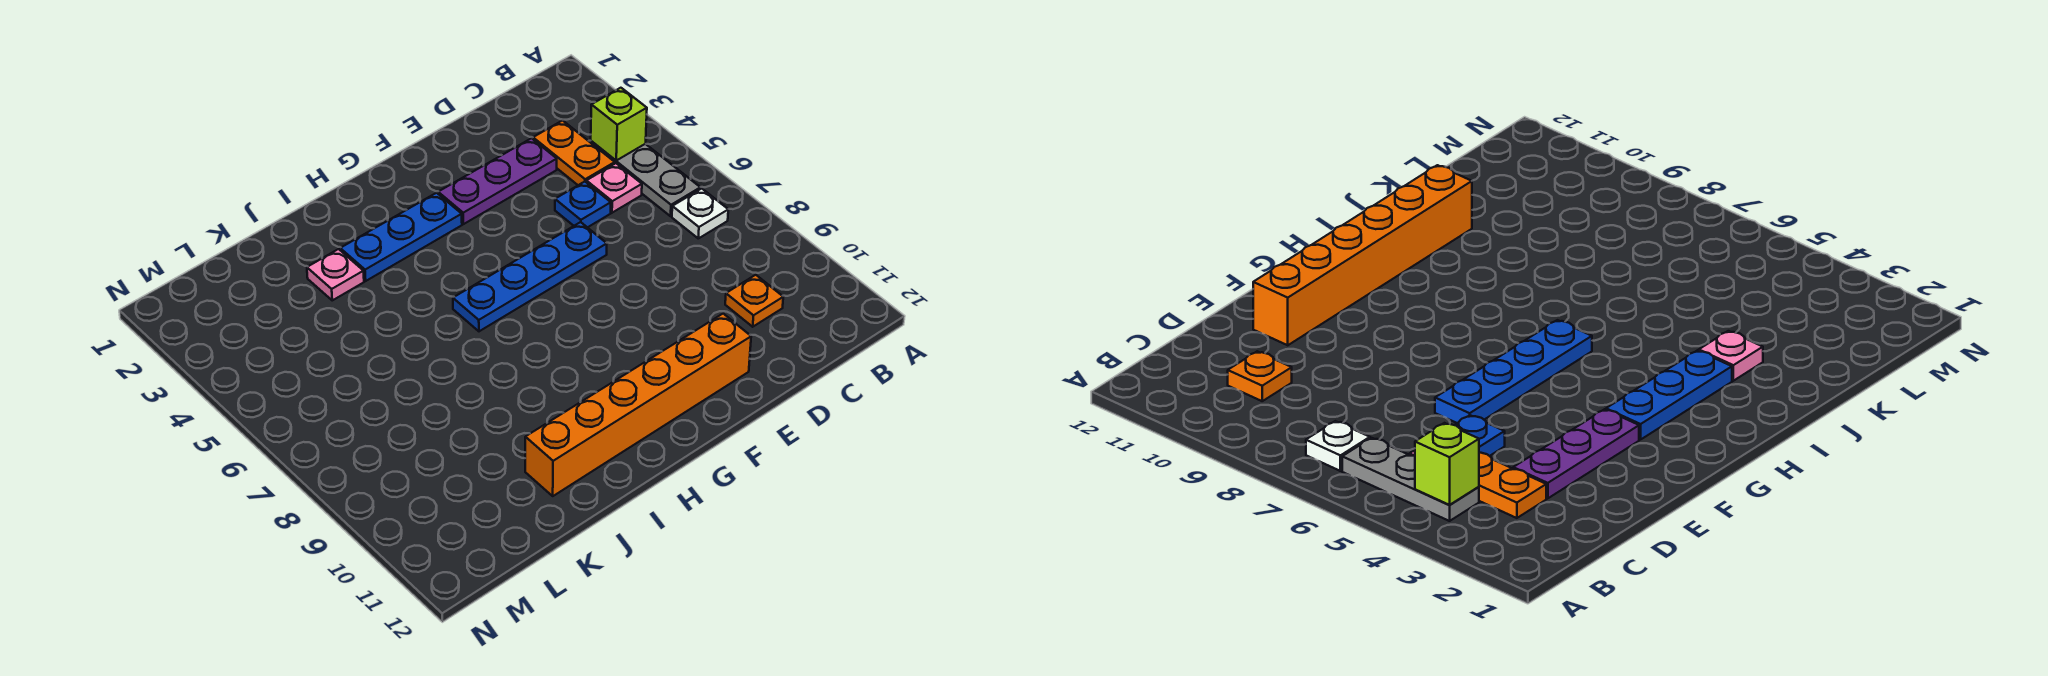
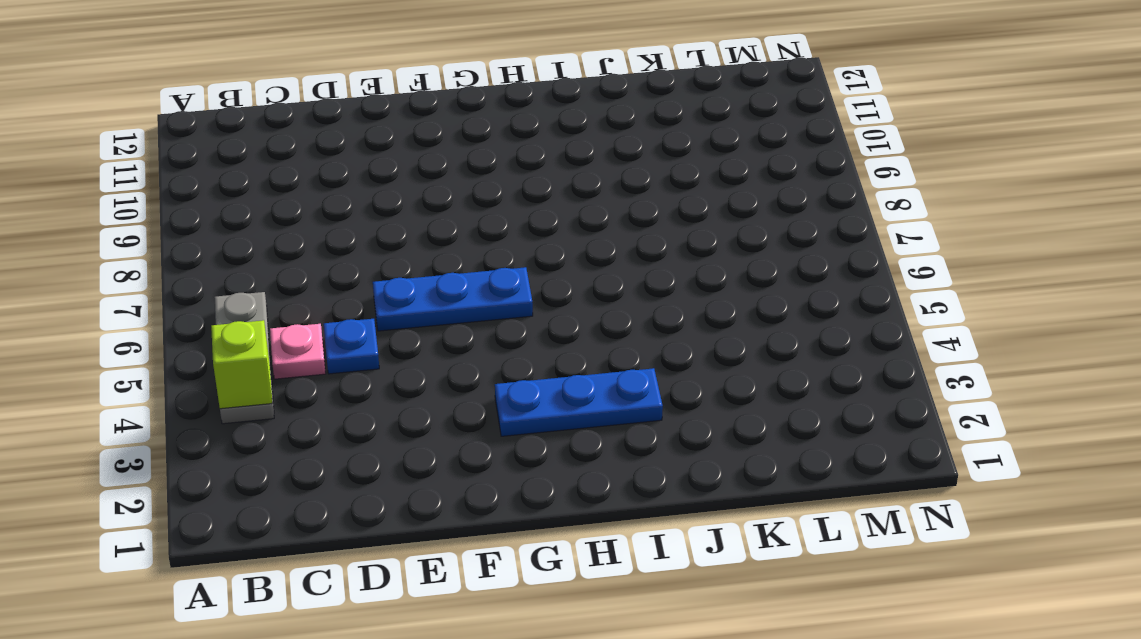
blue plate E6:G6 level 1 -> blue plate E6:H6 level 1
none -> white plate B7 level 1
none -> orange plate C3:C4 level 1
none -> orange plate C10 level 1

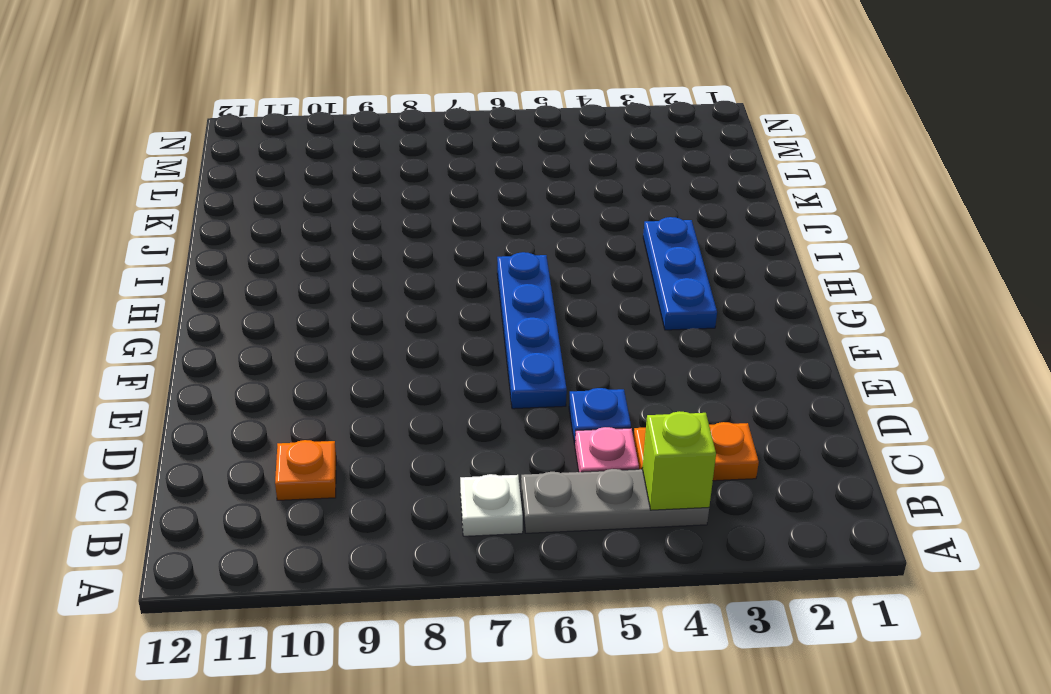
none -> purple plate D3:F3 level 1
none -> orange brick E11:J11 level 1
none -> pink plate J3 level 1

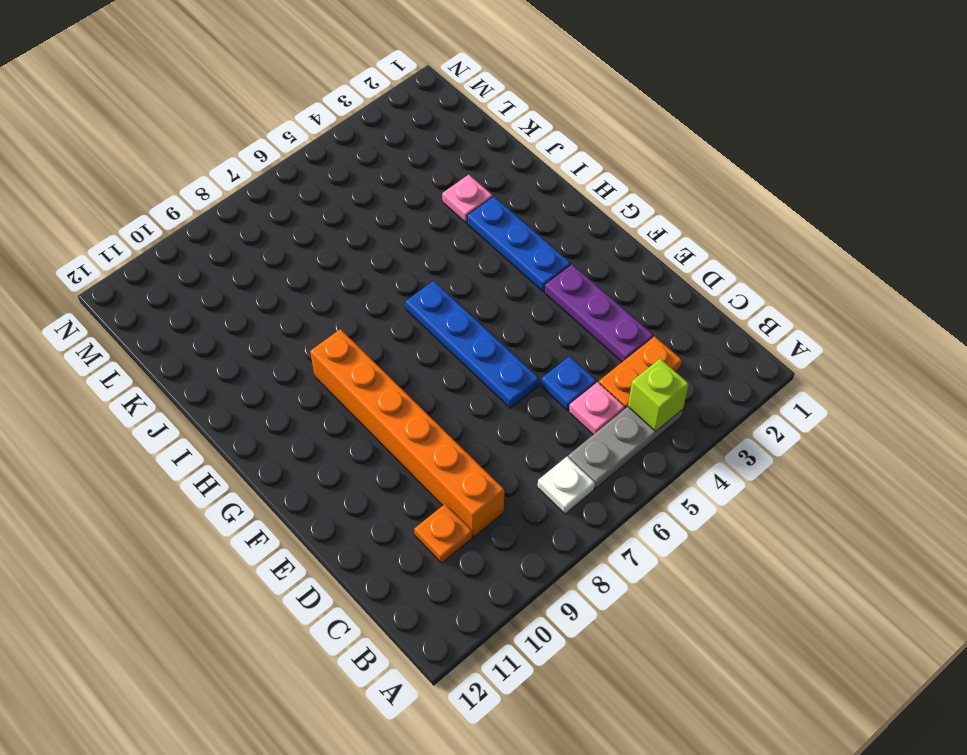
orange brick C9:H9 level 1 -> orange brick E11:J11 level 1

